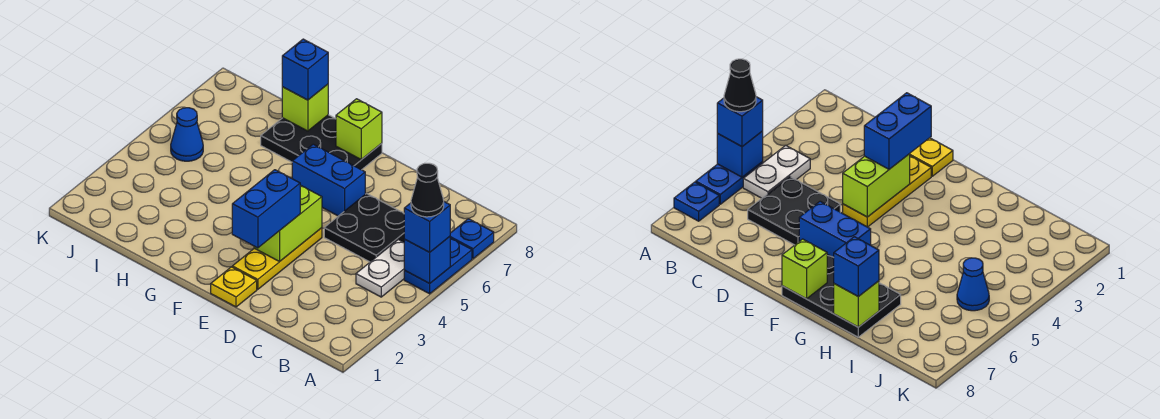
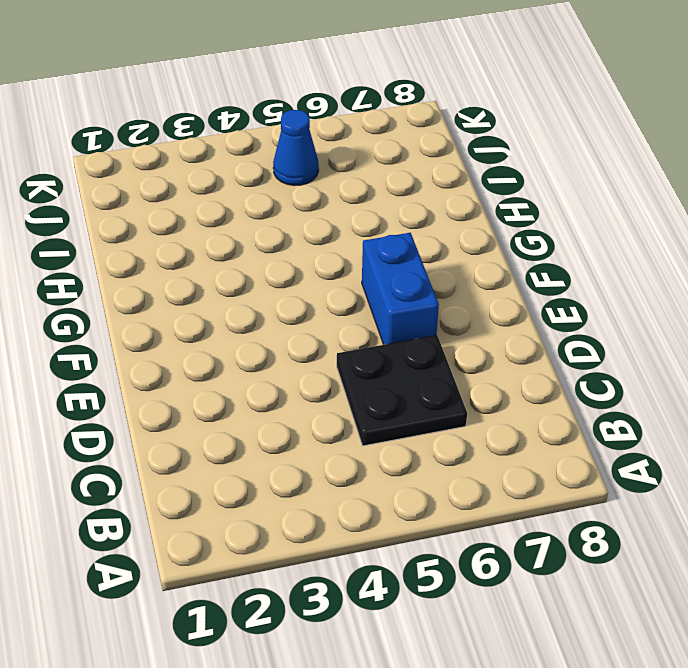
none -> blue plate A5:A6 level 1
none -> blue plate A7 level 1
none -> white plate B4:B5 level 1

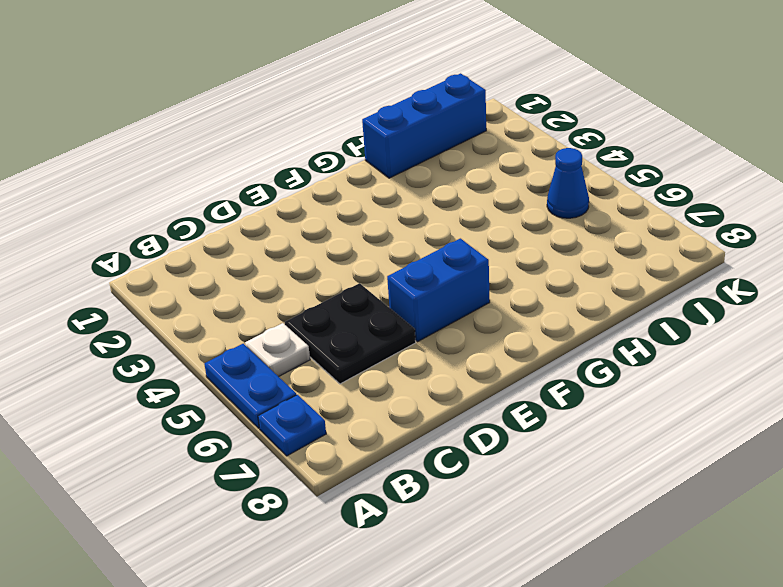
white plate B5 level 1 -> white plate B4:B5 level 1
blue brick H1:J1 level 1 -> none
none -> yellow plate E1 level 1
none -> yellow plate E2:E4 level 1
none -> black plate F7:H8 level 1

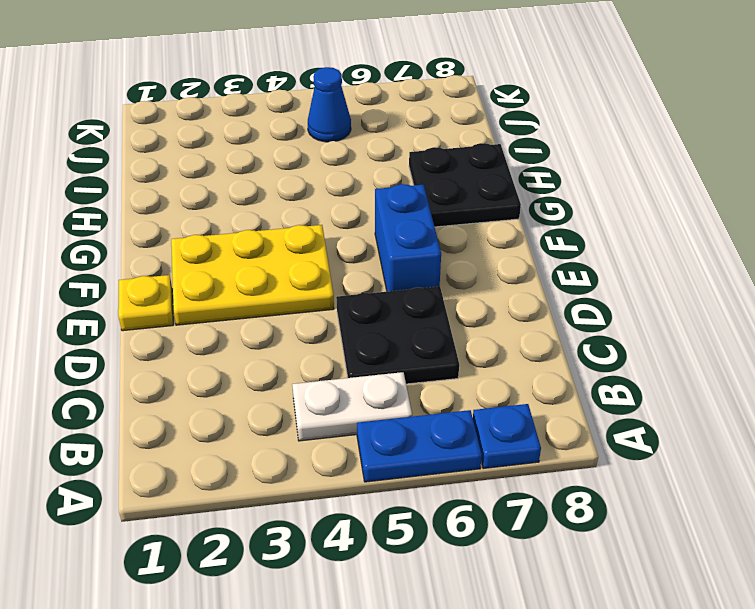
yellow plate E2:F4 level 1 -> yellow plate E2:E4 level 1
black plate G7:H8 level 1 -> black plate F7:H8 level 1
none -> blue brick A5 level 2
none -> lime brick E3:E4 level 2
none -> lime brick F8 level 2

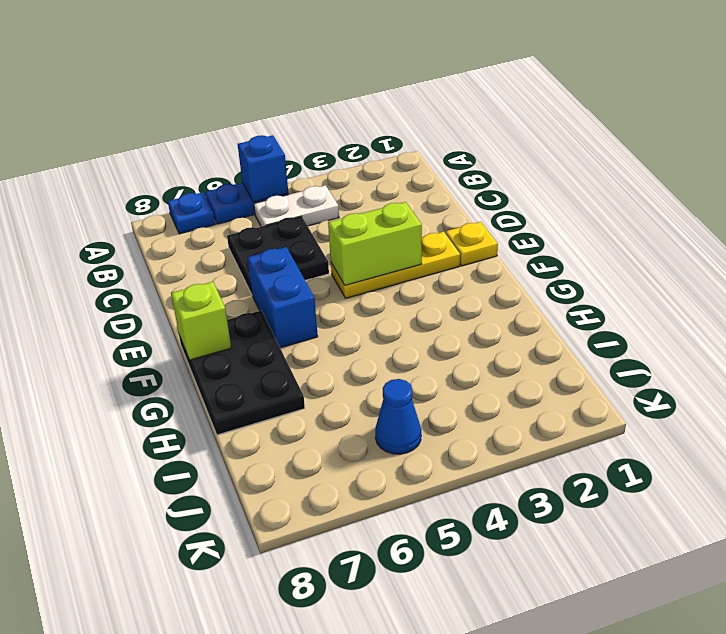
none -> lime brick H8 level 2
none -> blue brick A5 level 3
none -> blue brick E2:E3 level 3

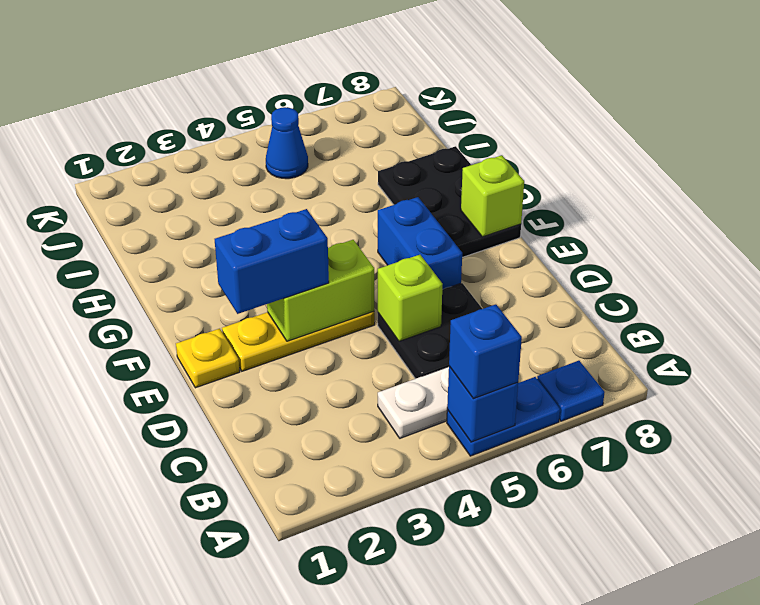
lime brick D5 level 2 -> lime brick H8 level 2
none -> blue brick H8 level 3
none -> black cone A5 level 4

